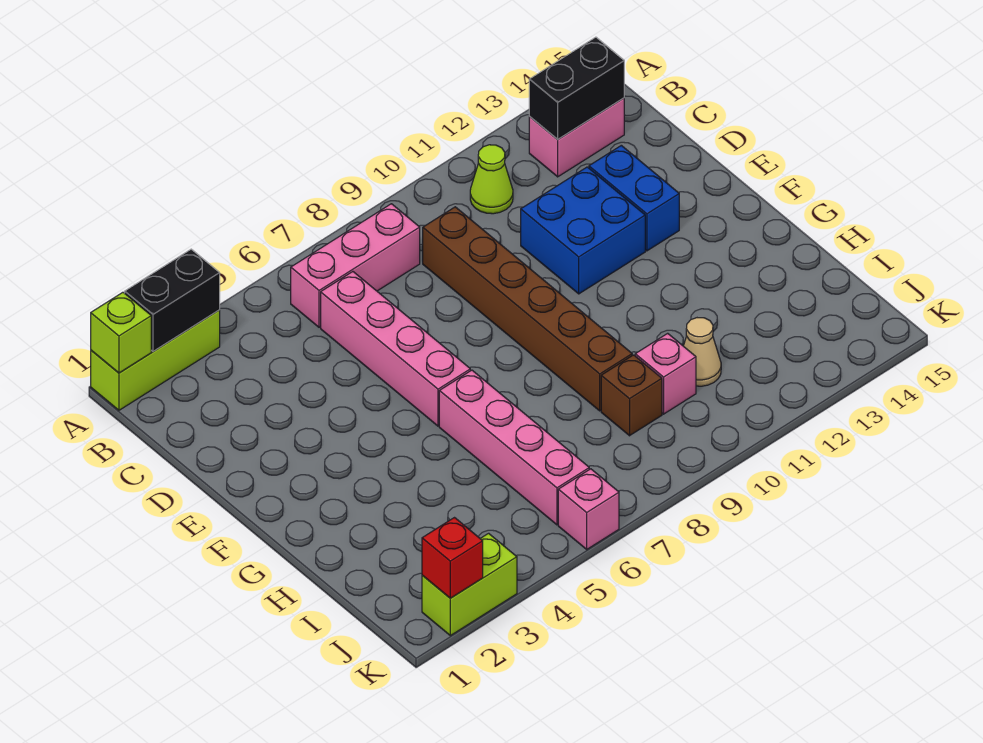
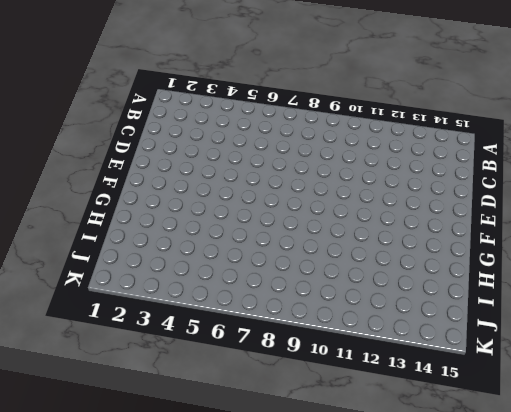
none -> lime brick A1:A3 level 1
none -> pink brick B6:B8 level 1
none -> lime cone B11 level 1

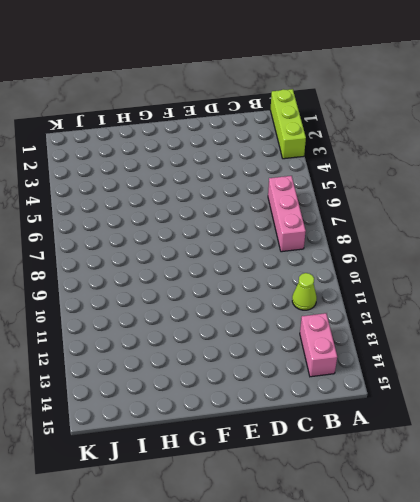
none -> pink brick C6:F6 level 1
none -> brown brick C9:H9 level 1
none -> blue brick D11:E12 level 1

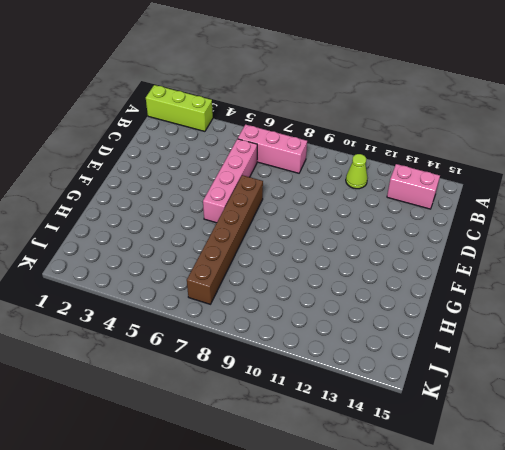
brown brick E7:J7 level 1 -> brown brick C9:H9 level 1
none -> blue brick D11:E12 level 1
none -> blue brick D13:E13 level 1
none -> pink brick G6:J6 level 1

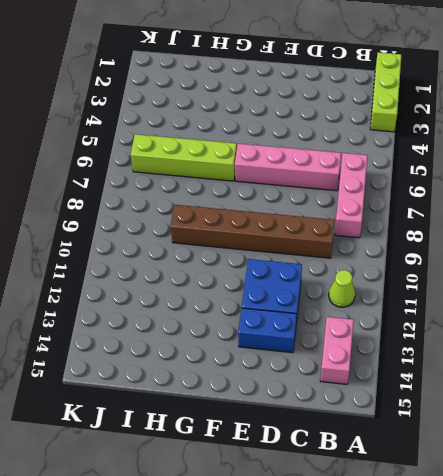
lime brick G6:J6 level 1 -> pink brick G6:J6 level 1
none -> brown brick I9 level 1
none -> pink brick I10 level 1
none -> tan cone I11 level 1

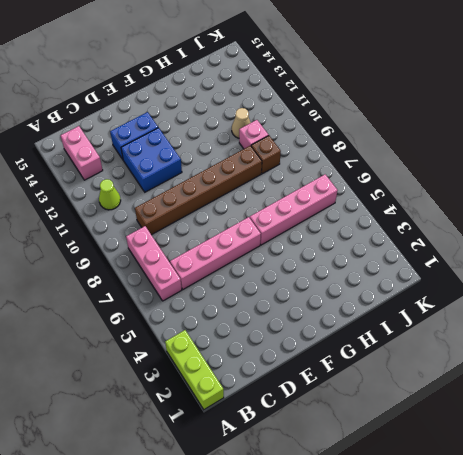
none -> lime brick K2:K3 level 1
none -> pink brick K6 level 1
none -> lime brick A1 level 2

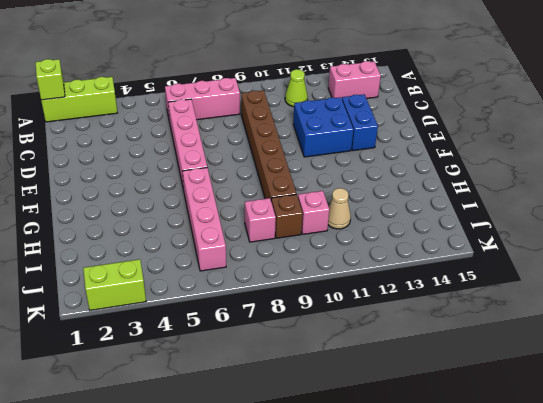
pink brick I8 level 1 -> pink brick K6 level 1
none -> black brick A2:A3 level 2
none -> black brick B13:B14 level 2
none -> red brick K2 level 2

